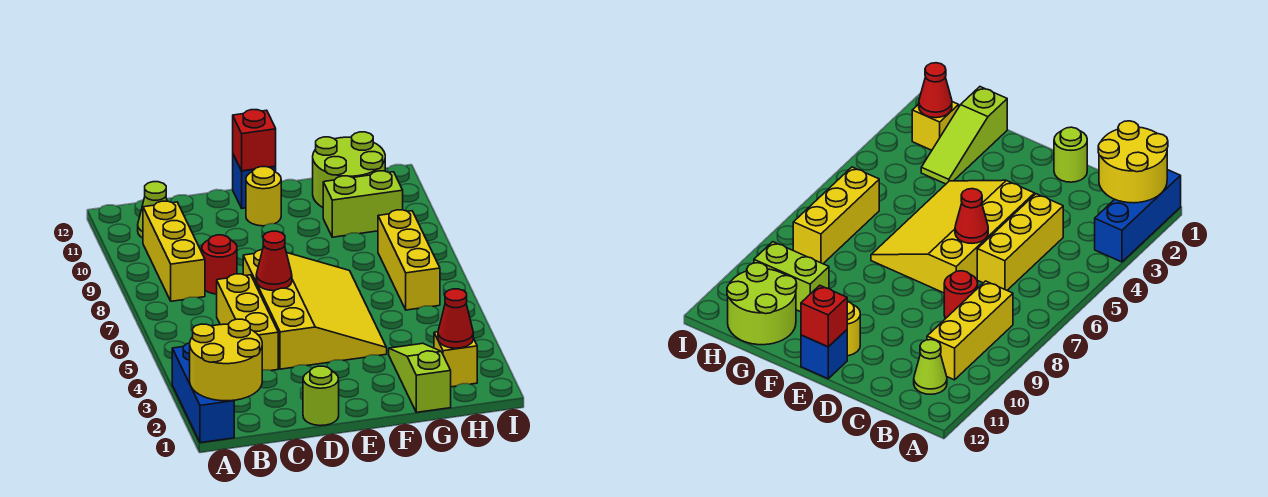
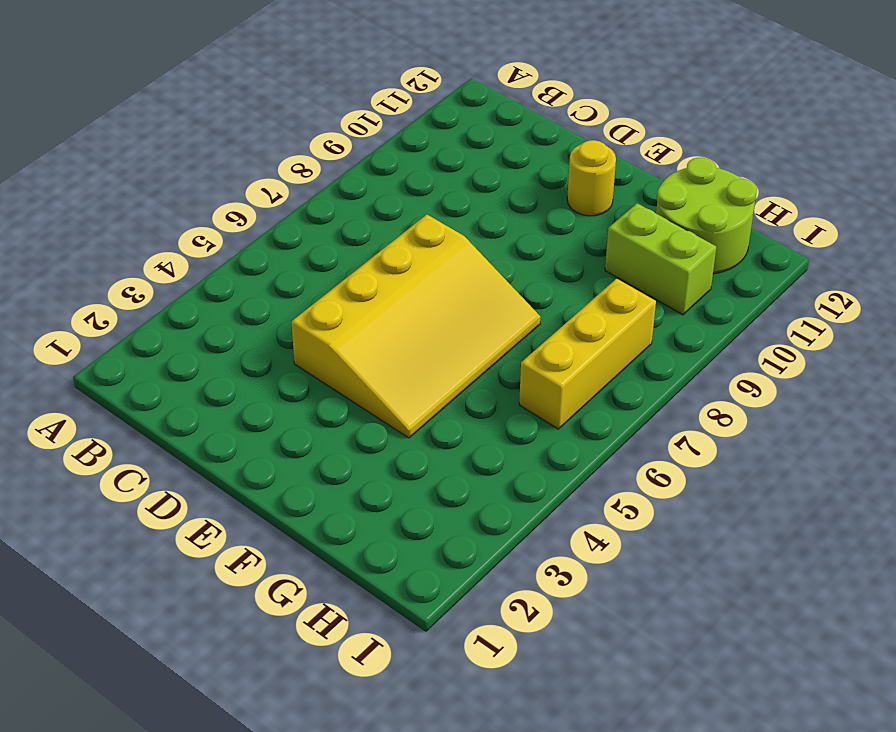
none -> blue brick A1:A3 level 1
none -> yellow brick B8:B10 level 1
none -> lime cone B11 level 1

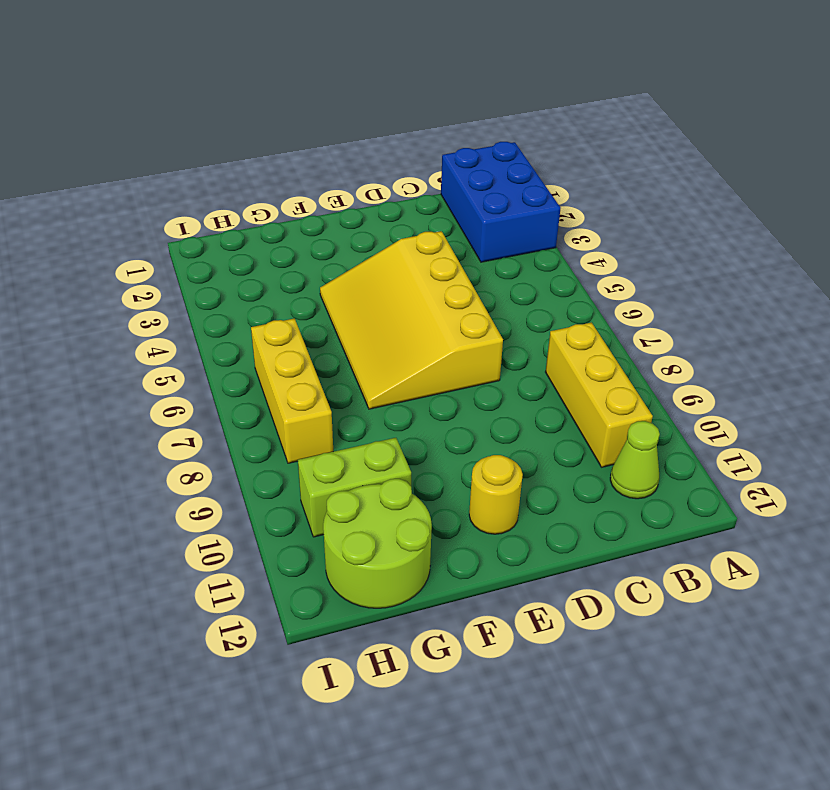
blue brick A1:B3 level 1 -> blue brick A1:A3 level 1
none -> yellow brick C4:C6 level 1
none -> red round brick C8 level 1
none -> lime round brick D1 level 1

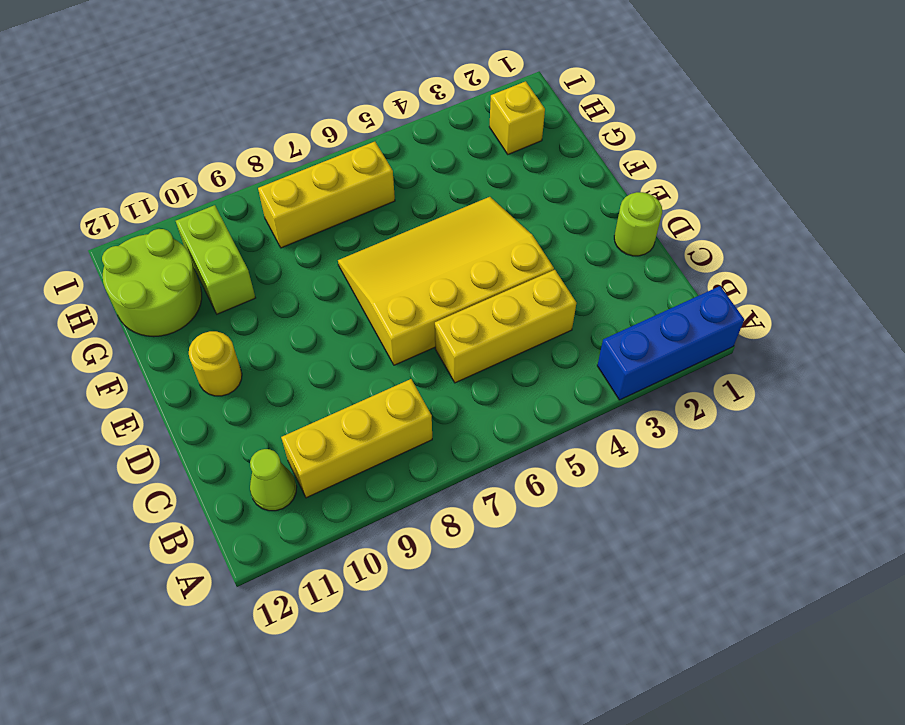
none -> red round brick C8 level 1
none -> blue brick E12 level 1
none -> lime slope G1:G3 level 1 top 1

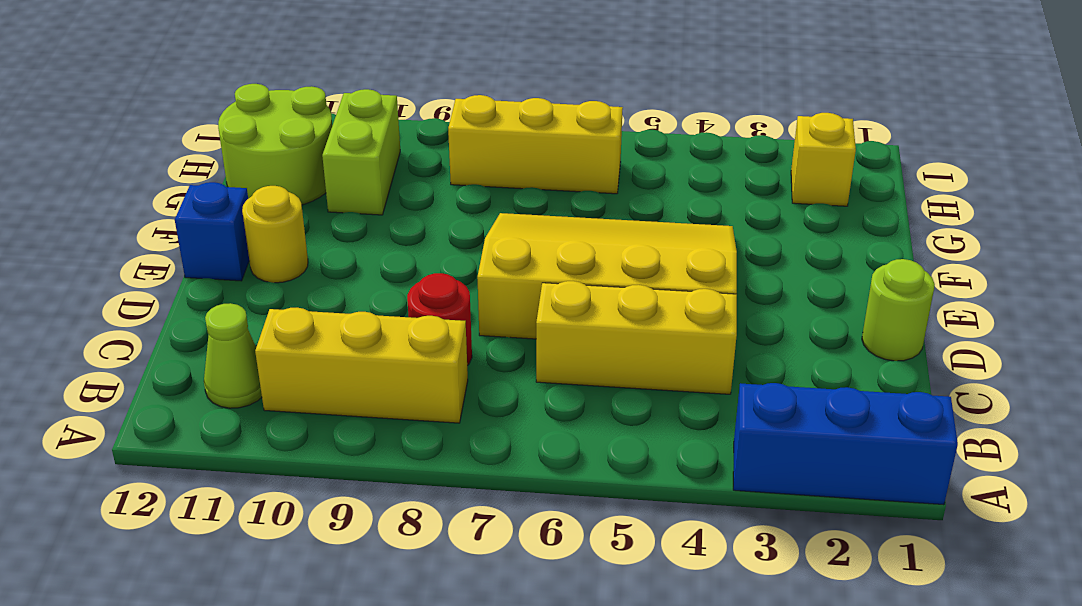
none -> lime slope G1:G3 level 1 top 1
none -> yellow round brick A1:B2 level 2
none -> red cone D6 level 2

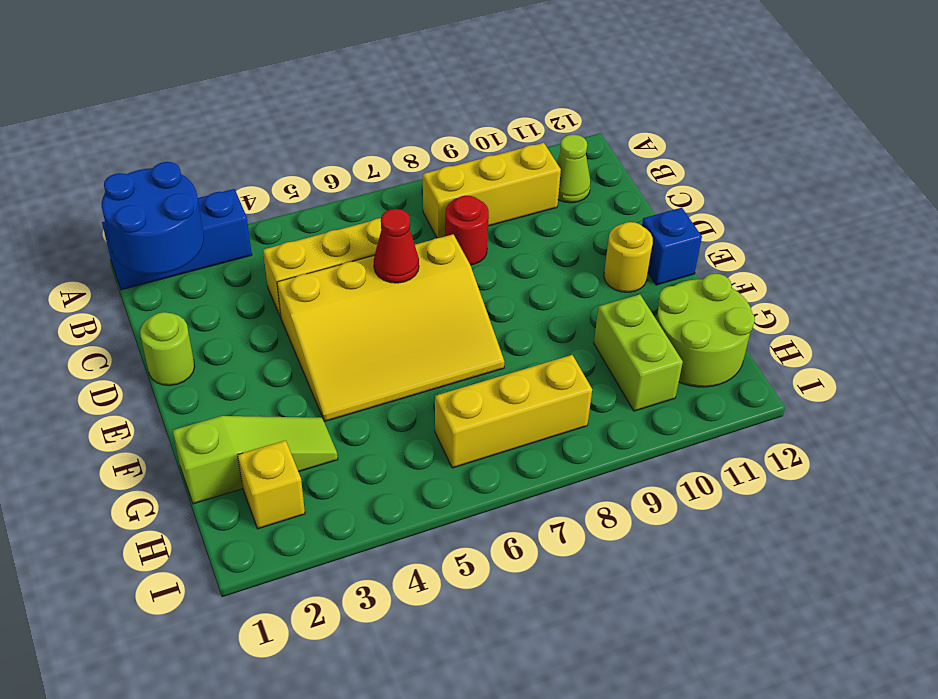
blue round brick A1:B2 level 2 -> yellow round brick A1:B2 level 2
none -> red brick E12 level 2
none -> red cone H2 level 2

